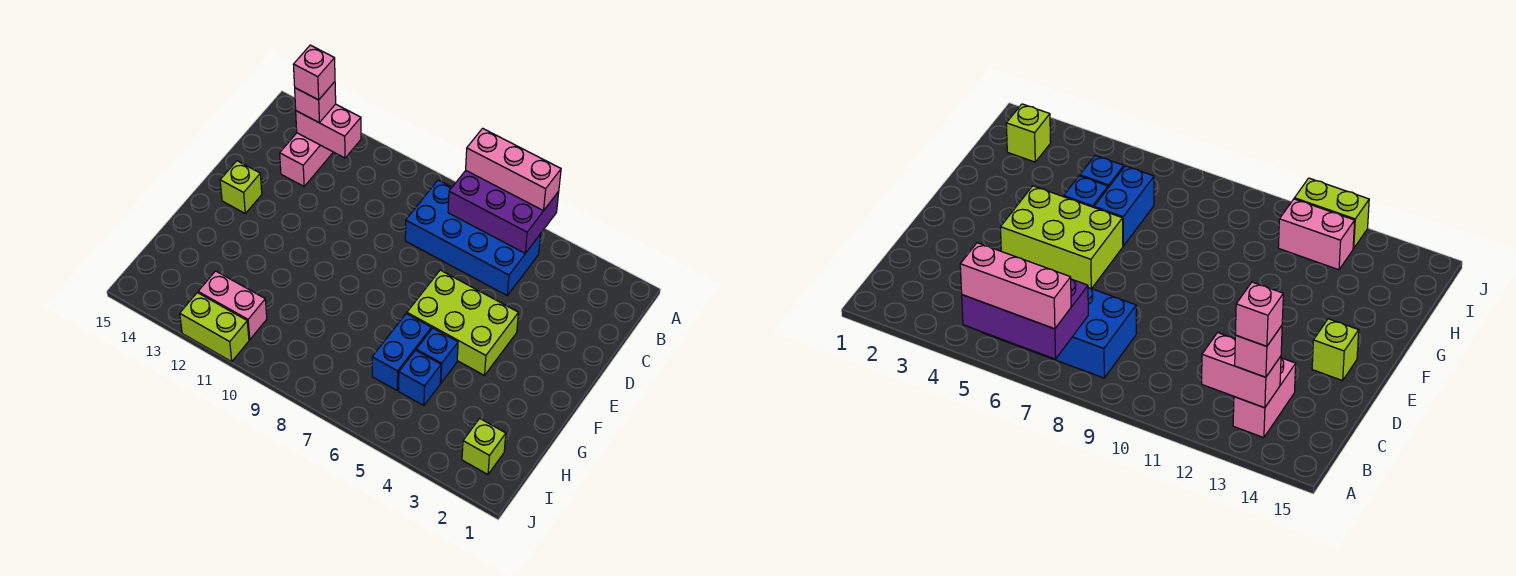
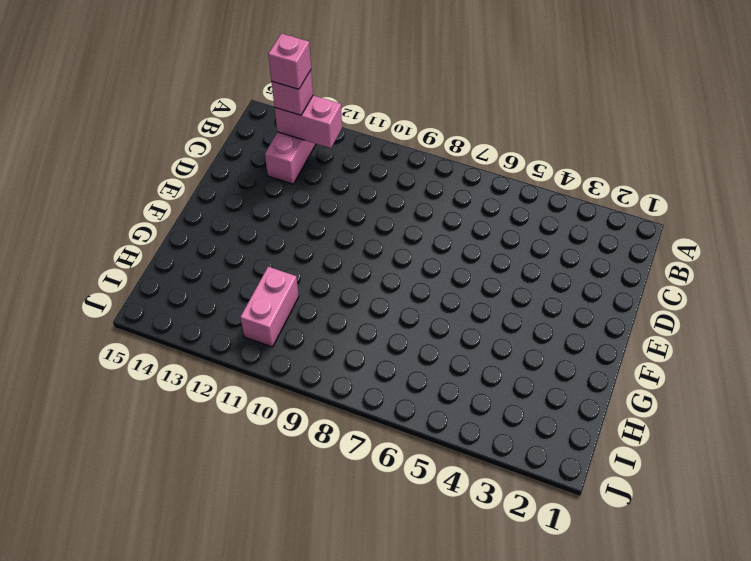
pink brick H11:I11 level 1 -> pink brick I11:I12 level 1
none -> blue brick B5:C8 level 1
none -> lime brick E4:F6 level 1
none -> lime brick E14 level 1

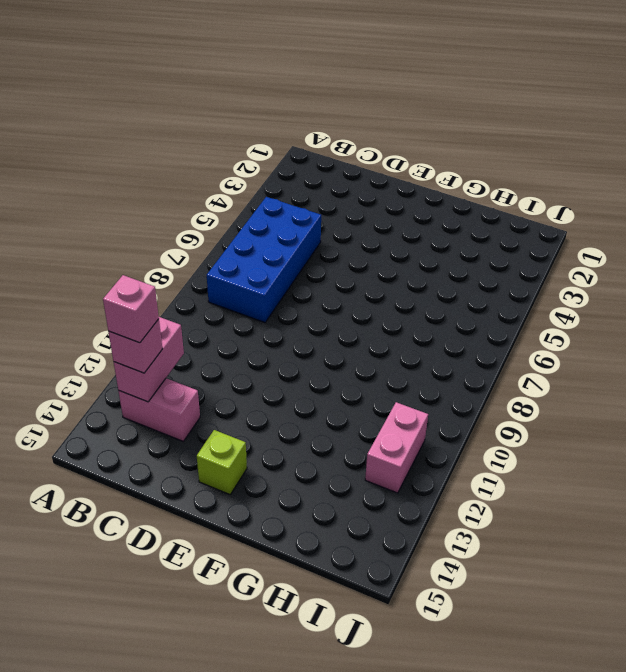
none -> lime brick E4:F6 level 1
none -> blue brick G5 level 1
none -> blue brick G6:H6 level 1

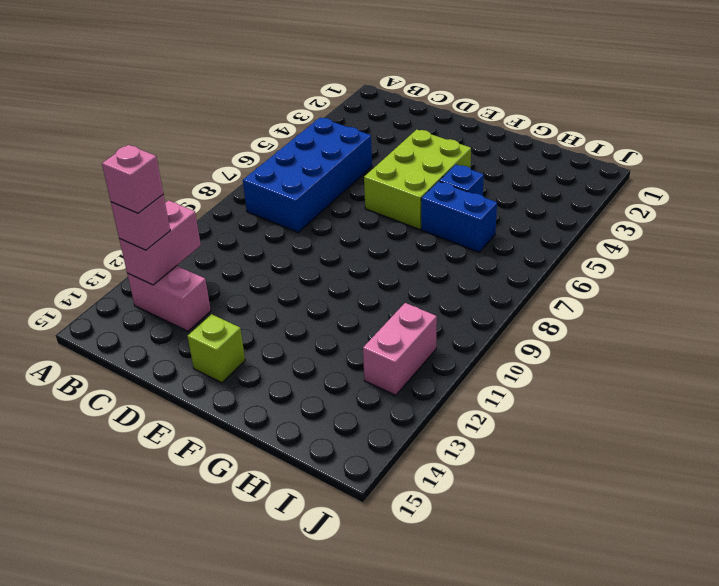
none -> blue brick H5 level 1
none -> lime brick I2 level 1
none -> lime brick J11:J12 level 1

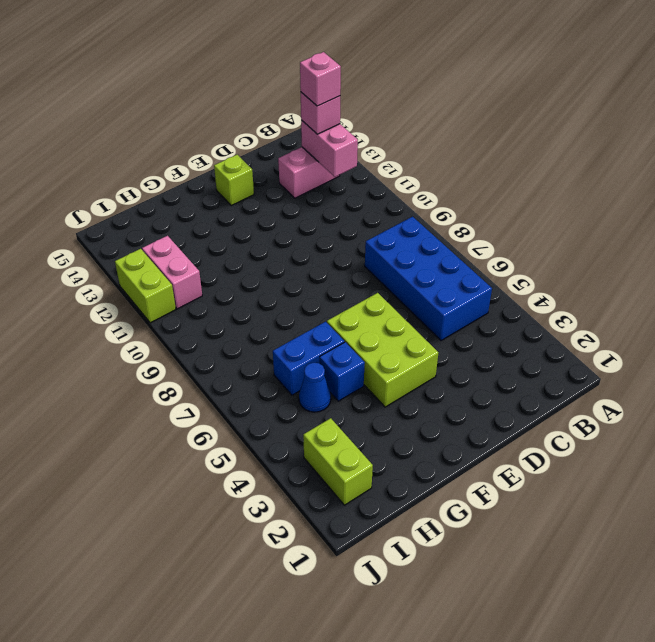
blue cone H5 level 1 -> blue brick H5 level 1
lime brick I2:I3 level 1 -> lime brick I2 level 1
none -> purple brick A5:B7 level 2
none -> pink brick A5:A7 level 3

